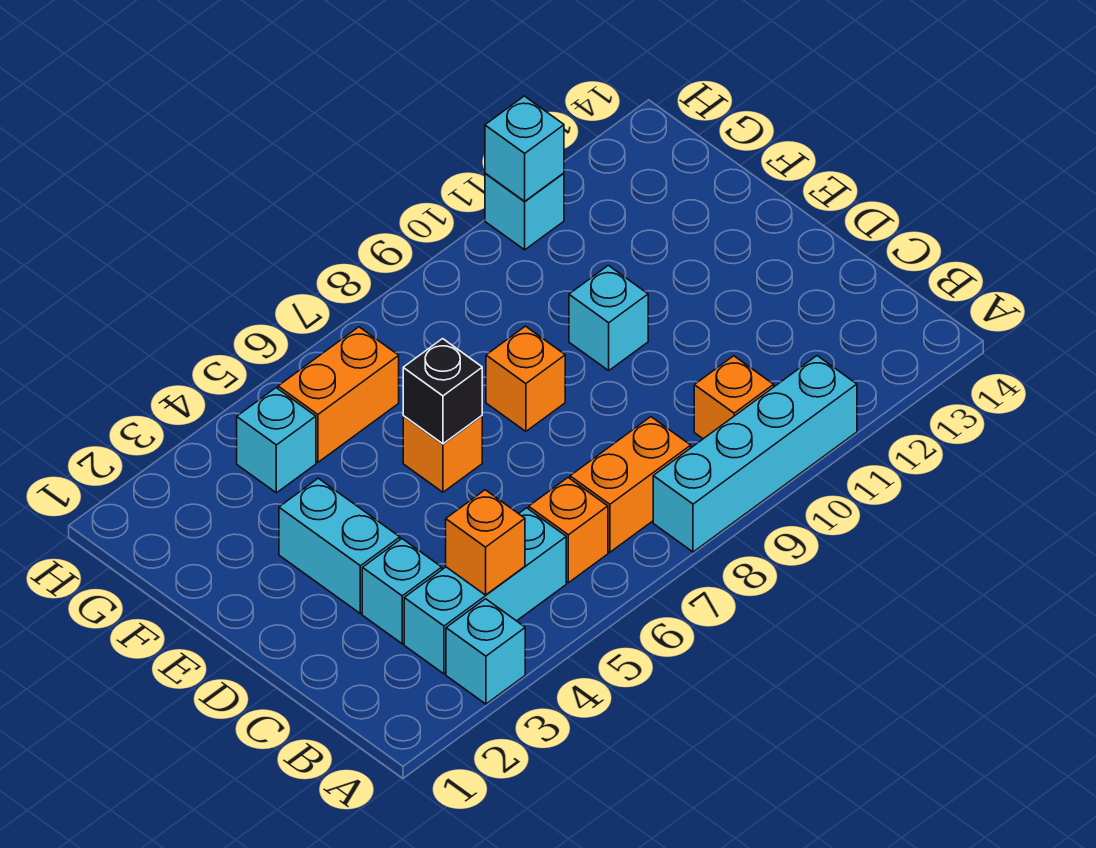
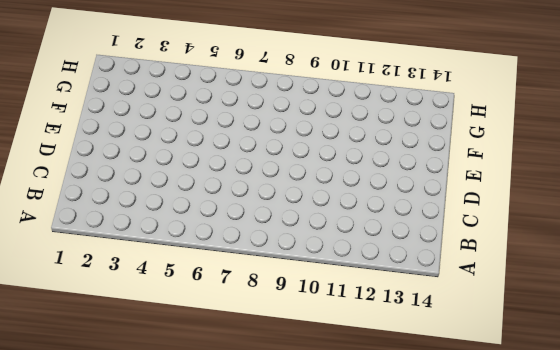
none -> cyan brick A3 level 1
none -> cyan brick A8:A11 level 1
none -> cyan brick B3:B5 level 1

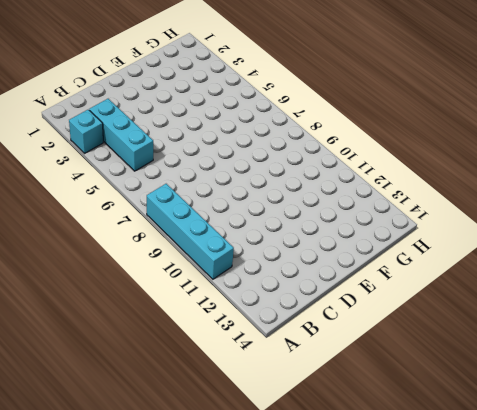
none -> orange brick B6 level 1
none -> orange brick B7:B8 level 1
none -> orange brick B10 level 1

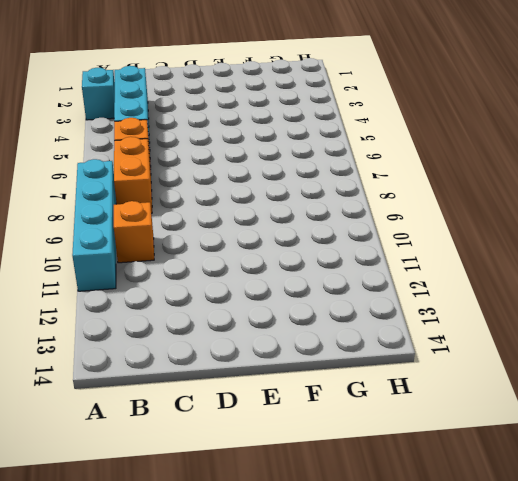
none -> cyan brick C3 level 1
none -> cyan brick D3:E3 level 1
none -> orange brick E6 level 1

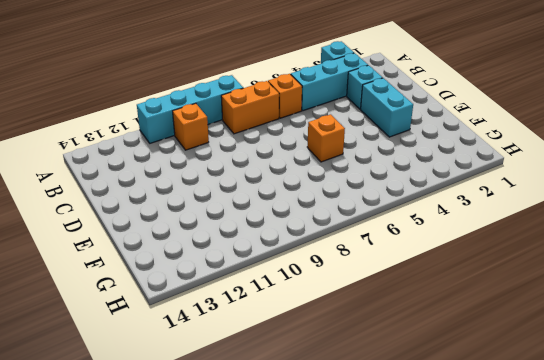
none -> orange brick E8 level 1
none -> cyan brick E10 level 1
none -> cyan brick G4 level 1

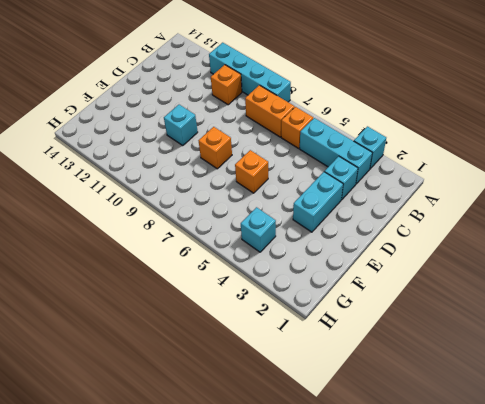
none -> orange brick G5:G6 level 1
none -> cyan brick H11 level 1
none -> orange brick B4 level 2

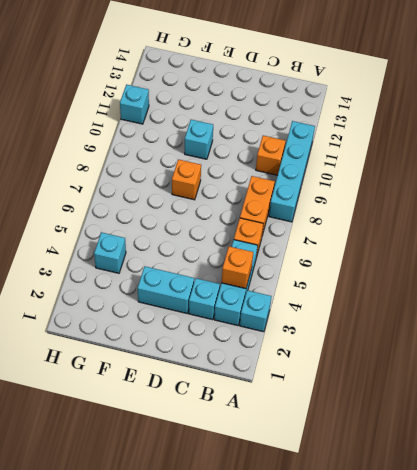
none -> orange brick E6 level 1
none -> orange brick G5:G6 level 1
none -> black brick E6 level 2

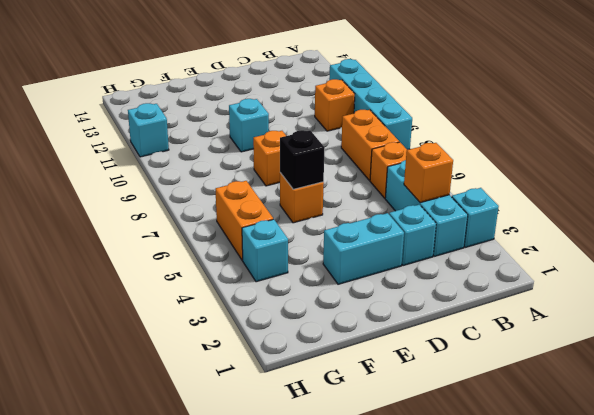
none -> cyan brick H11 level 2

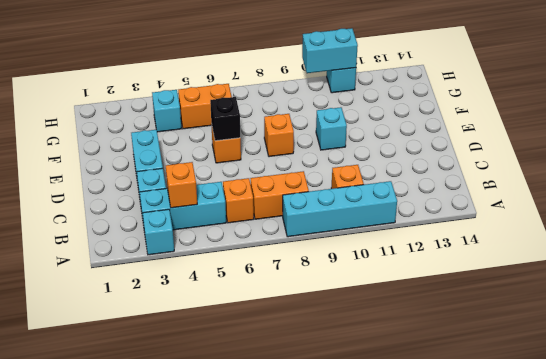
cyan brick H10:H11 level 2 -> cyan brick H11 level 2

